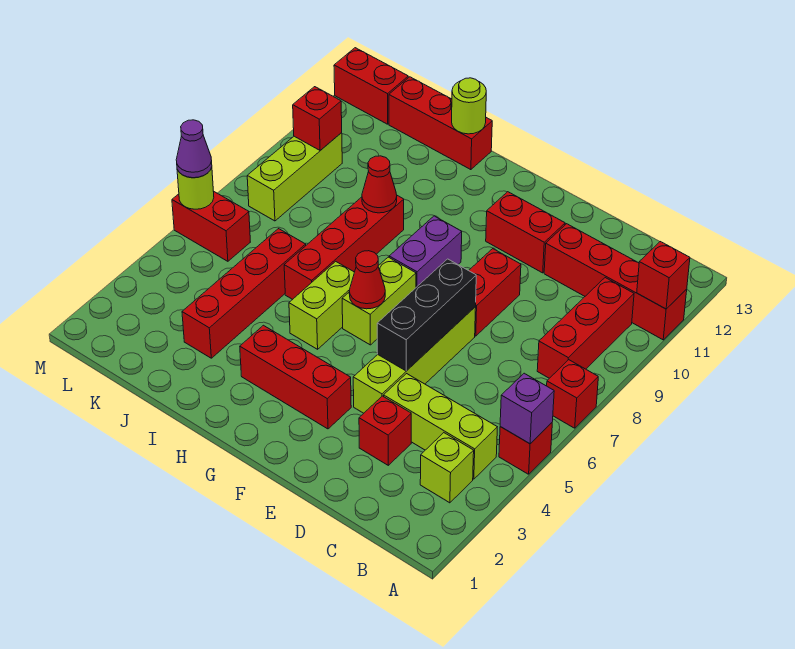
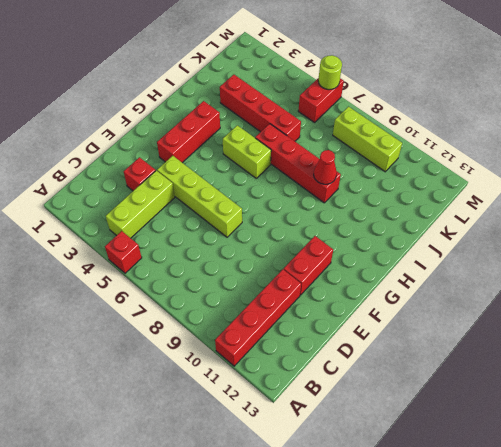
none -> red brick A7 level 1
none -> lime brick B3 level 1
none -> red brick B8:B10 level 1

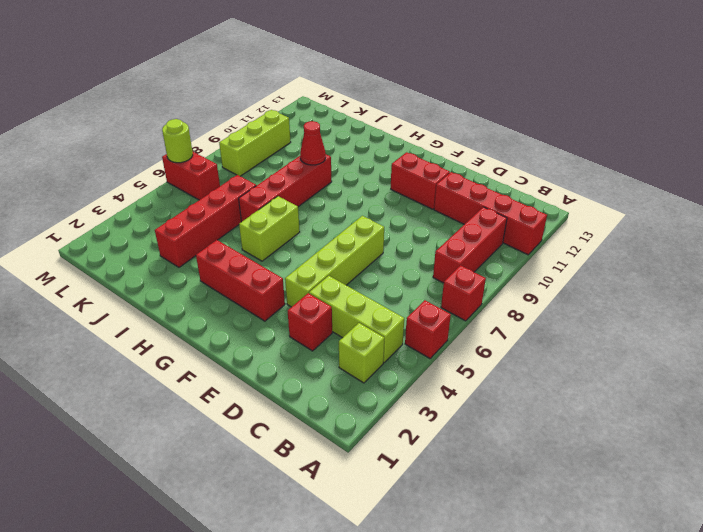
none -> red brick E8:E9 level 1
none -> lime brick G6:G7 level 1
none -> purple brick G8:G9 level 1

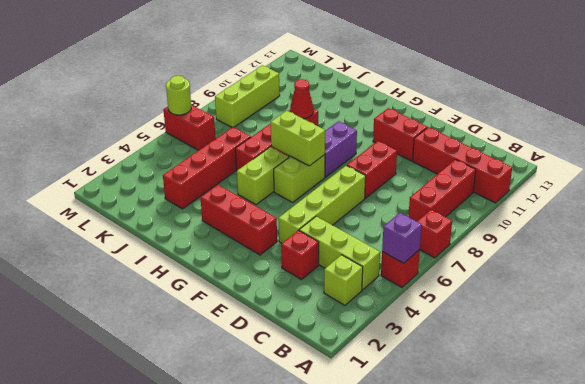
lime brick G7:H7 level 2 -> none
none -> red brick I13:K13 level 1
none -> red brick L13:M13 level 1
none -> red brick A11 level 2

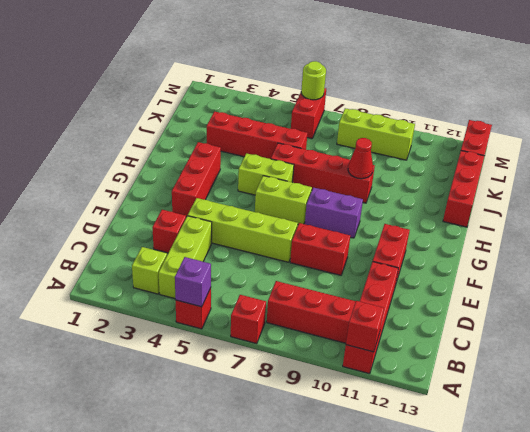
none -> black brick E5:E7 level 2
none -> red cone G6 level 2
none -> lime round brick I13 level 2

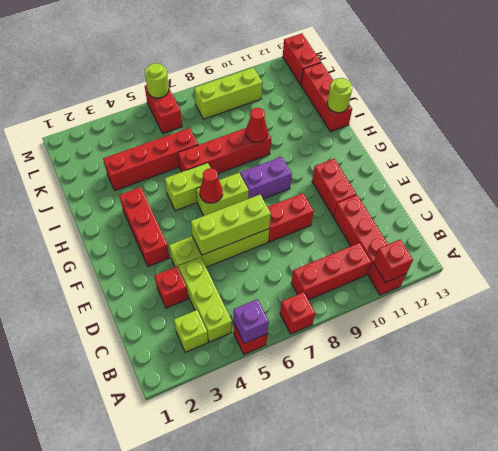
lime brick E5:E7 level 2 -> black brick E5:E7 level 2
none -> red brick L10 level 2
none -> purple cone M6 level 3

